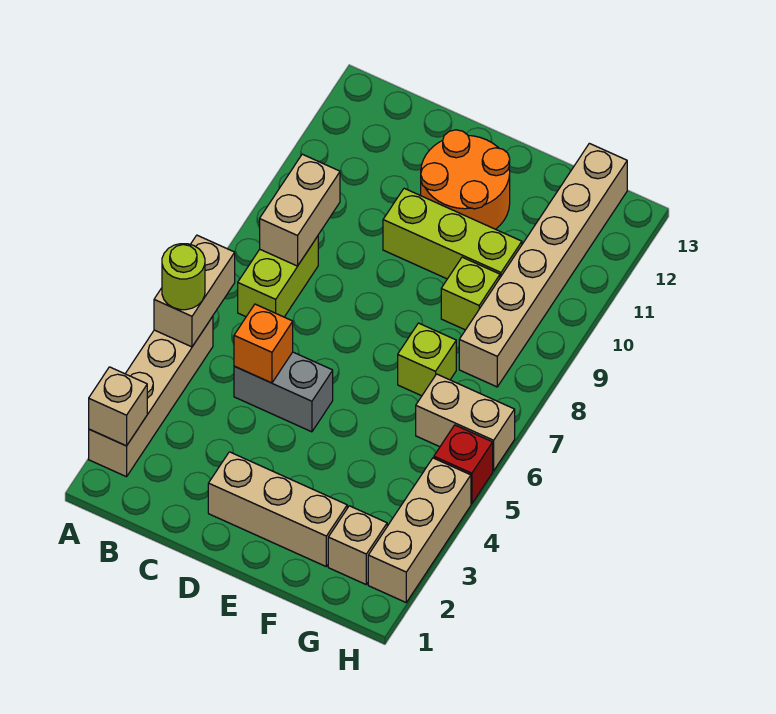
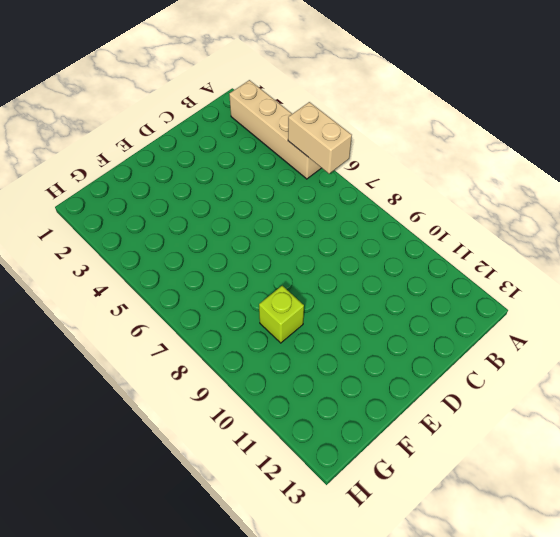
none -> lime brick B7:B8 level 1
none -> grey brick C5:D5 level 1
none -> tan brick D2:F2 level 1

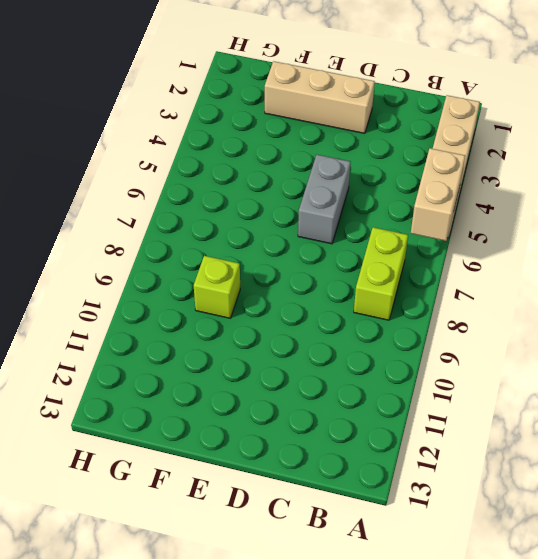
grey brick D5:D6 level 1 -> grey brick C5:D5 level 1
none -> lime brick D10:F10 level 1
none -> orange round brick D11:E12 level 1
none -> lime brick F7 level 1

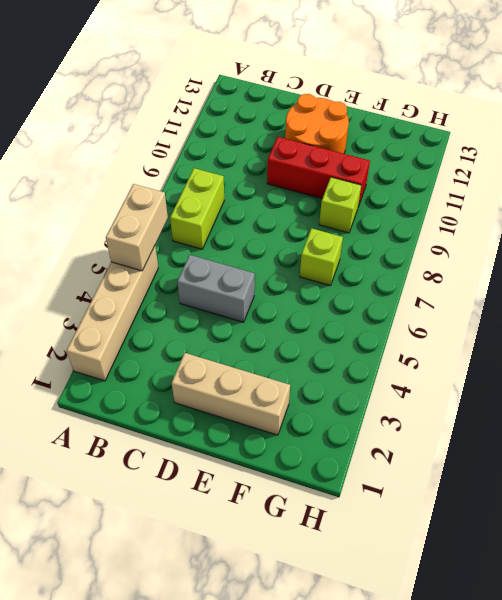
red brick D10:F10 level 1 -> lime brick D10:F10 level 1
none -> tan brick G2 level 1
none -> tan brick G6:H6 level 1
none -> tan brick G8:G13 level 1

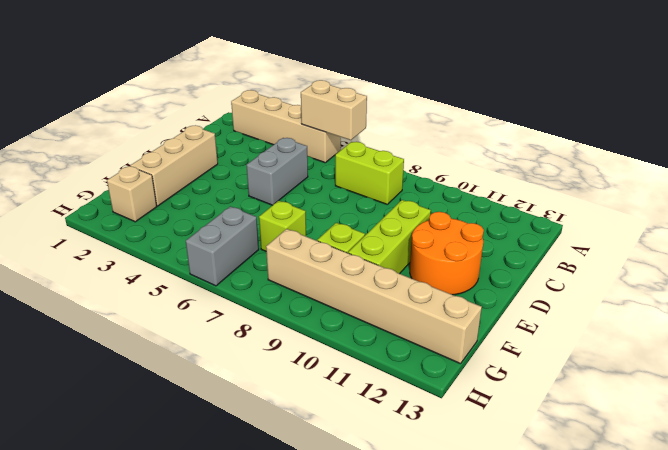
grey brick G6:H6 level 1 -> tan brick G6:H6 level 1
none -> tan brick H2:H4 level 1
none -> red brick H5 level 1
none -> tan brick A2 level 2

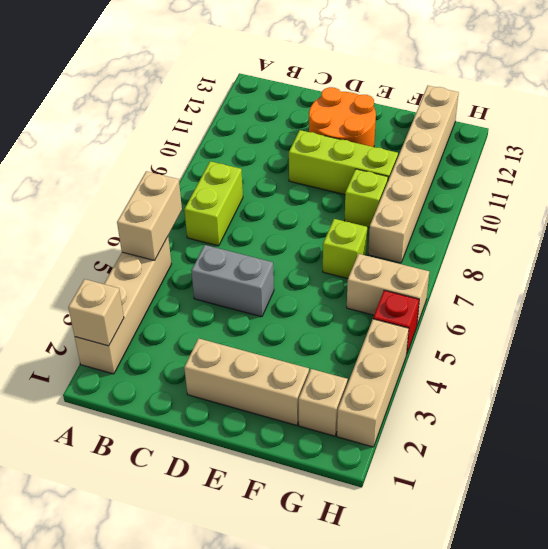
none -> tan brick B8:B9 level 2
none -> orange brick C5 level 2
none -> lime round brick A5 level 3

